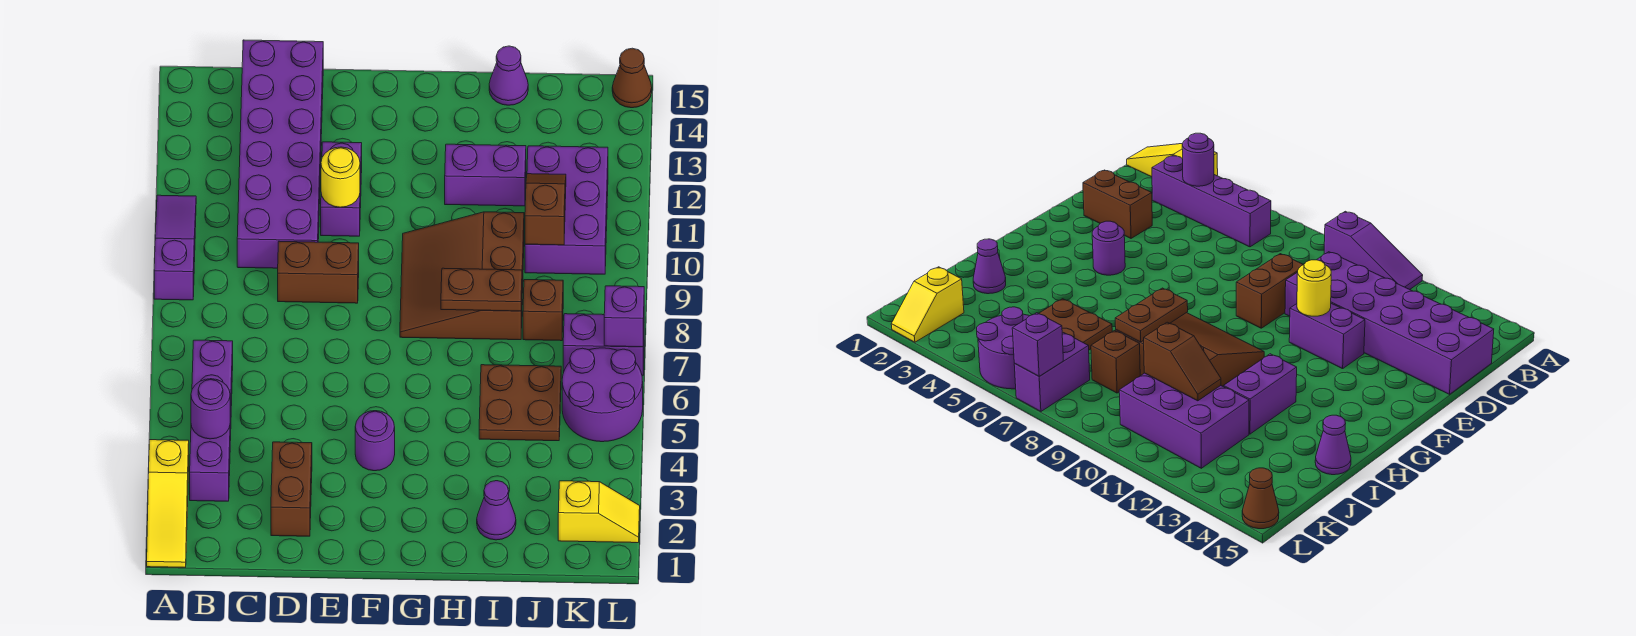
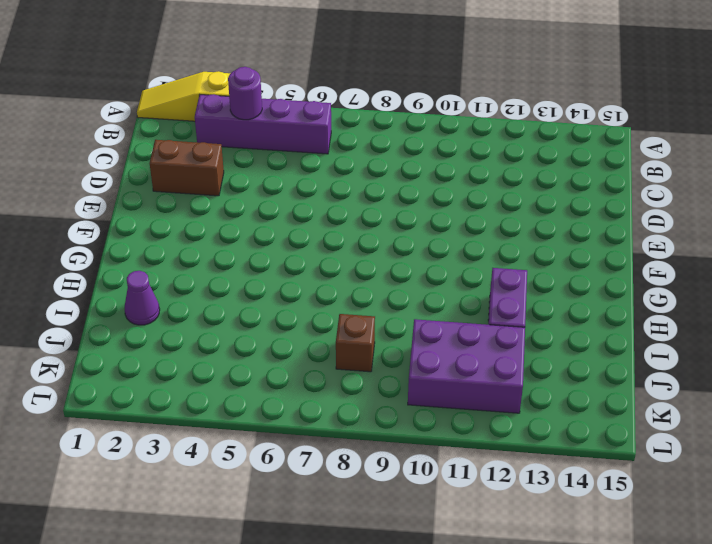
none -> purple slope A9:A11 level 1 top 9
none -> purple brick C10:D15 level 1
none -> brown brick D9:E9 level 1

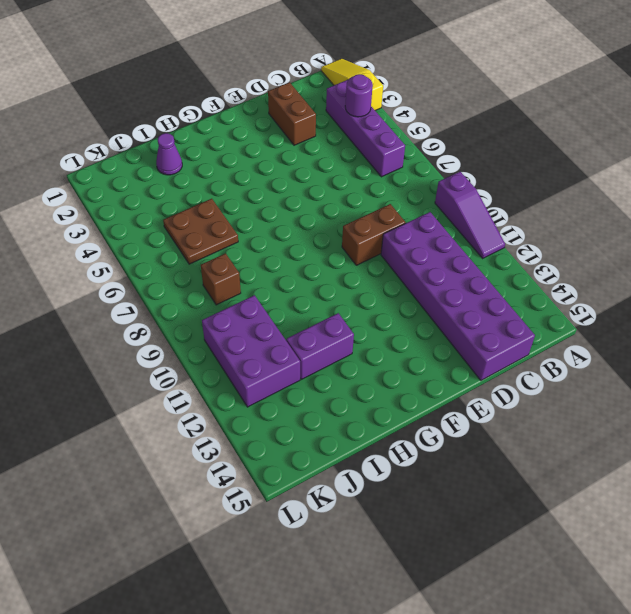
none -> purple brick E11:E12 level 1
none -> purple round brick F4 level 1
none -> brown slope G8:I10 level 1 top I

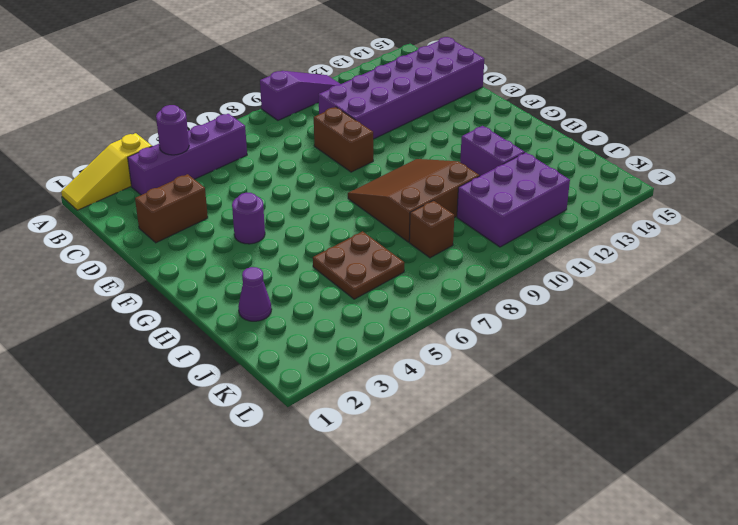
none -> purple brick E11:E12 level 1
none -> purple cone I15 level 1
none -> yellow slope K2:L2 level 1 top K

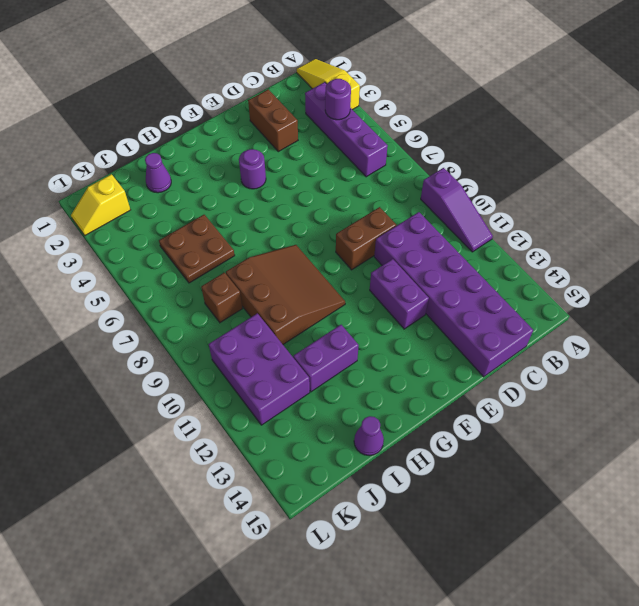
none -> purple round brick K5:L6 level 1
none -> purple brick K7:L7 level 1
none -> brown cone L15 level 1

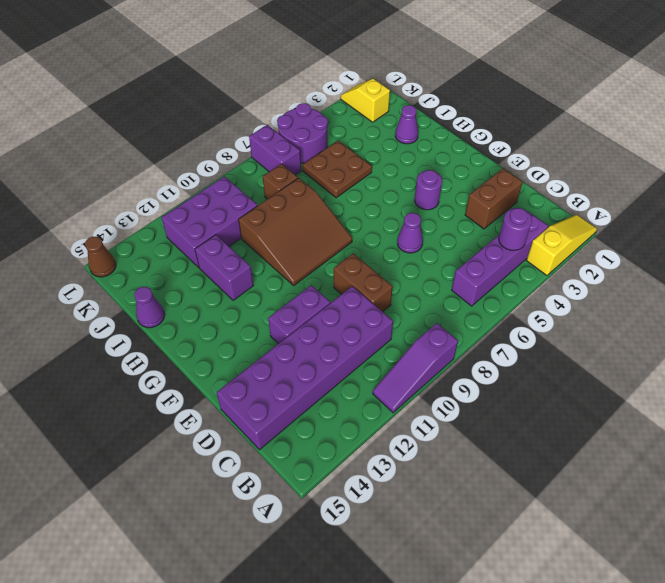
purple cone E6 level 1 -> none
none -> yellow round brick E11 level 2
none -> brown plate H8:I8 level 2
none -> brown slope J10:J11 level 2 top 10

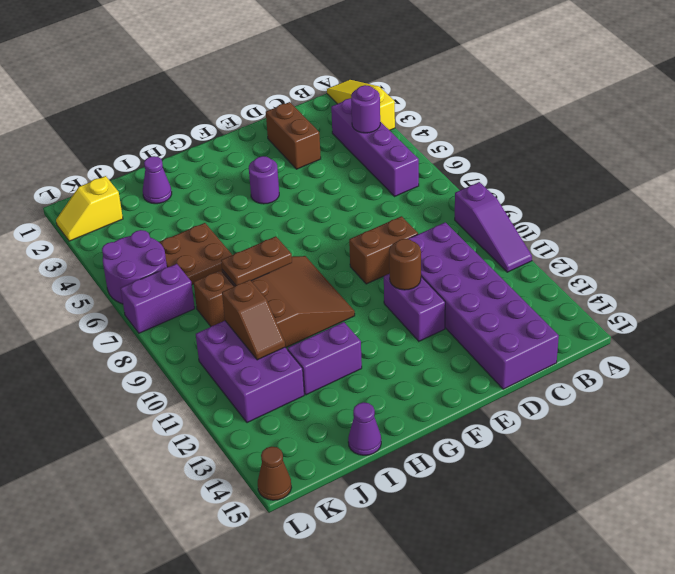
brown round brick E11 level 2 -> yellow round brick E11 level 2
none -> purple brick L7 level 2

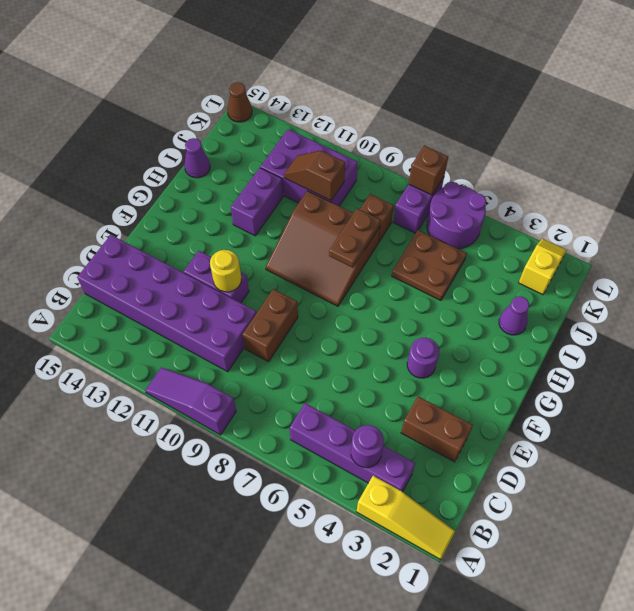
brown brick L7 level 2 -> purple brick L7 level 2

